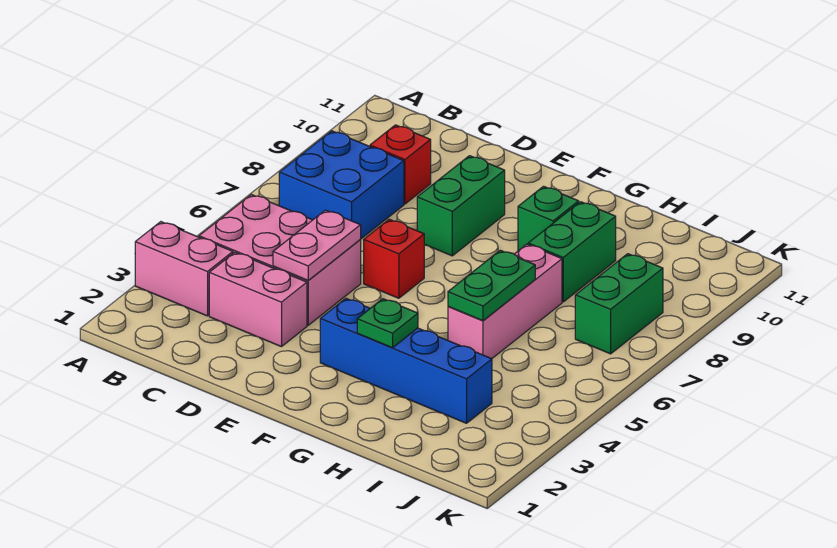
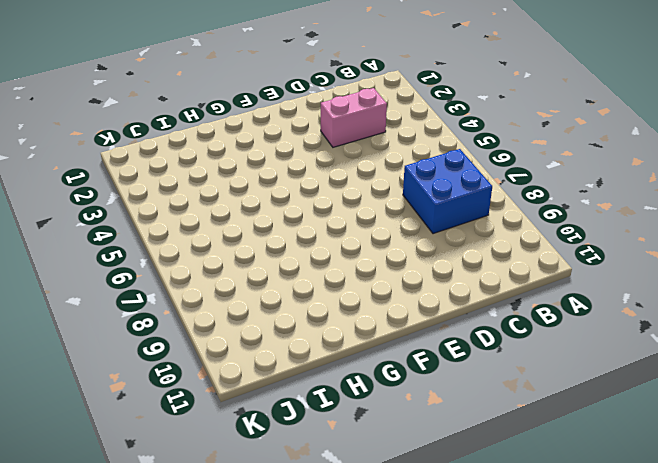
none -> pink brick A3:B3 level 1
none -> pink brick B4:D5 level 1
none -> red brick C9 level 1

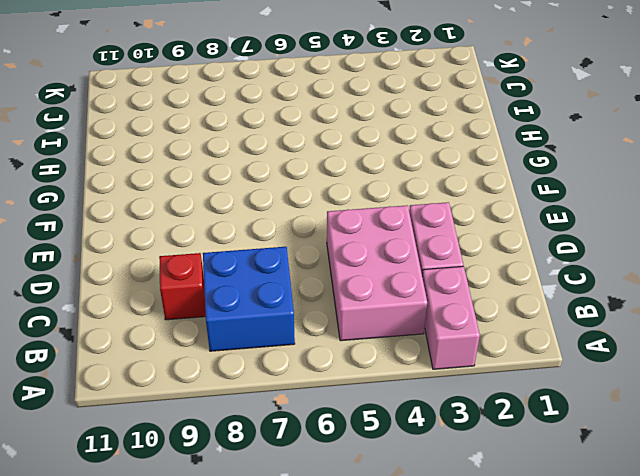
none -> red brick E6 level 1
none -> green brick E8:E9 level 1
none -> blue brick F3:I3 level 1

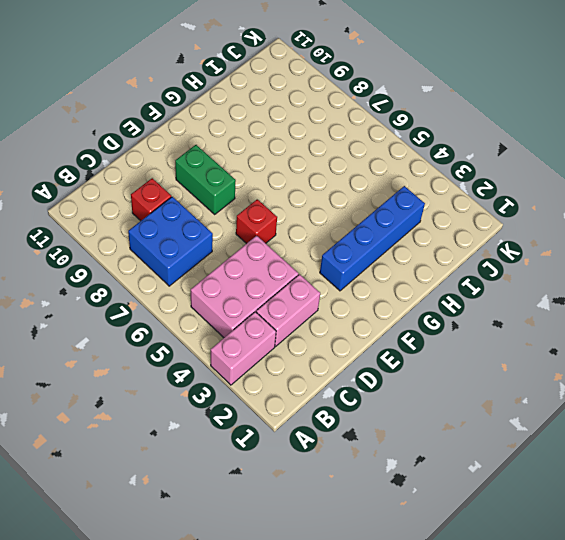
none -> green brick G9 level 1
none -> pink brick H5:H7 level 1
none -> green brick H8:H9 level 1

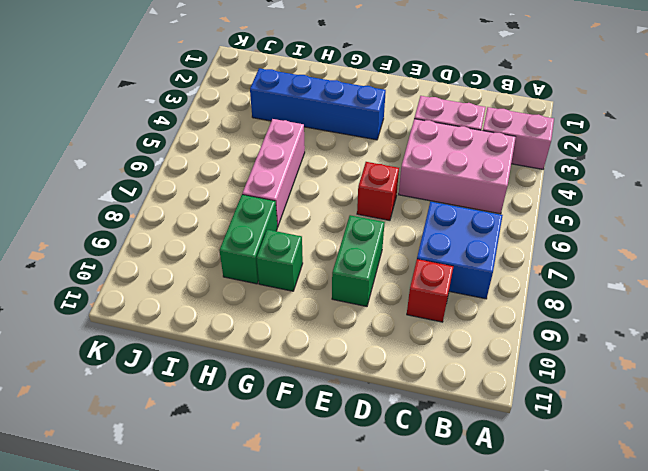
none -> green brick J7:J8 level 1
none -> pink plate D4:D5 level 2
none -> green plate G3 level 2

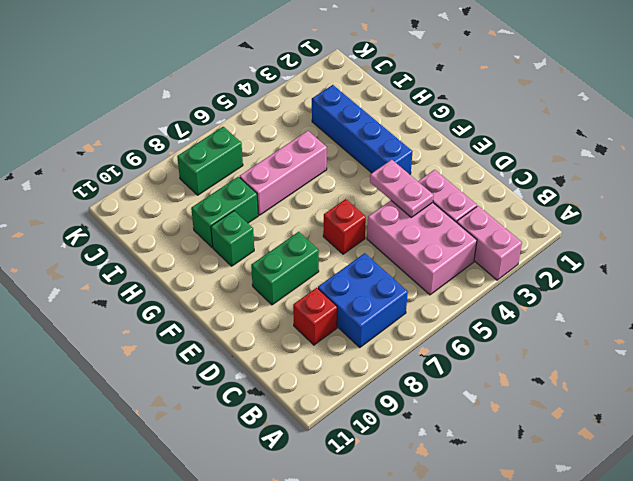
pink plate D4:E4 level 2 -> pink plate D4:D5 level 2
none -> green plate G3 level 2
none -> green plate H5:H6 level 2

